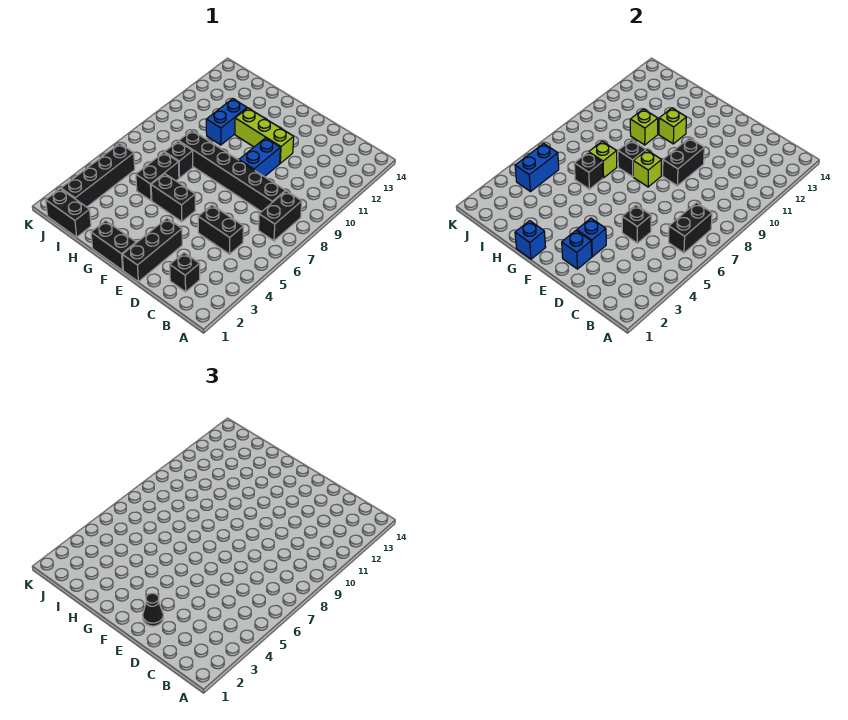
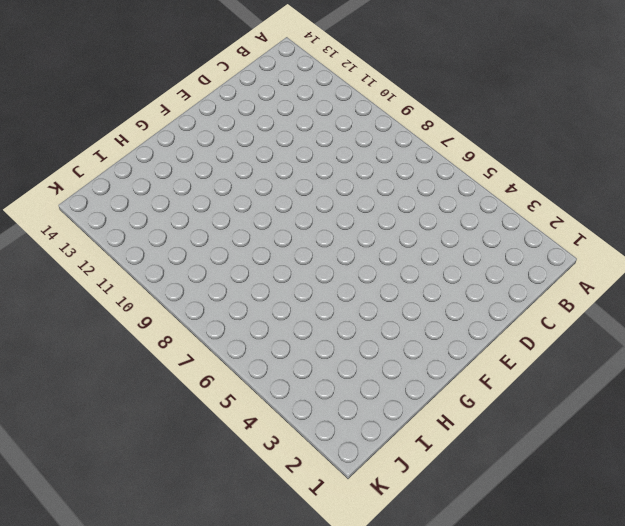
none -> black brick B7:B8 level 1
none -> black brick C2 level 1
none -> black brick C5:D5 level 1

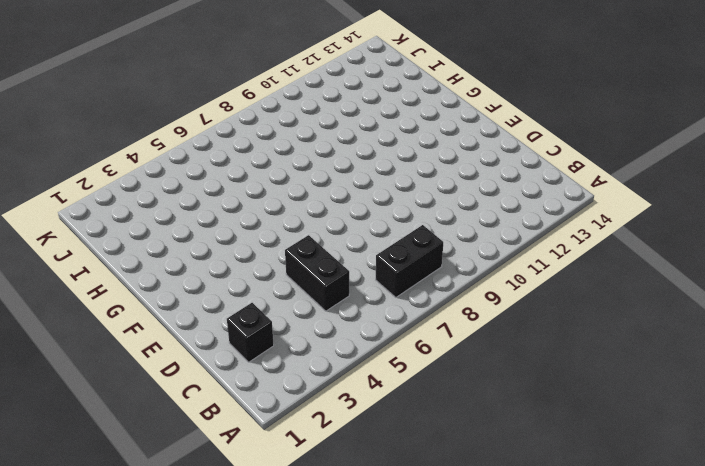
none -> black brick C8:H8 level 1
none -> black brick E1:E3 level 1
none -> blue brick E9:E10 level 1

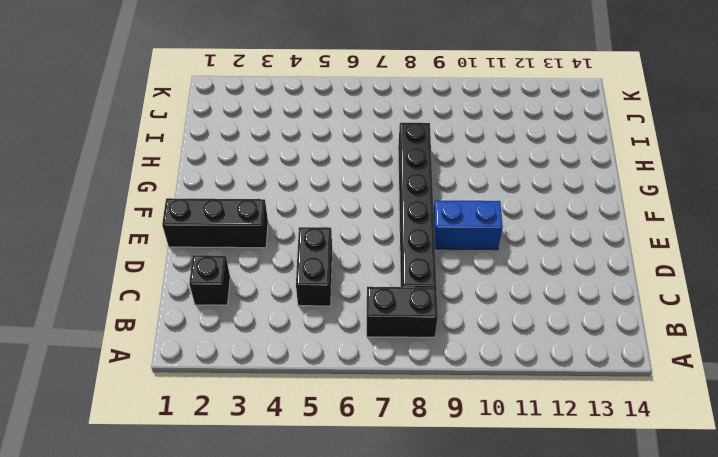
none -> lime brick E11:G11 level 1
none -> black brick F1:G1 level 1
none -> black brick F5:G5 level 1

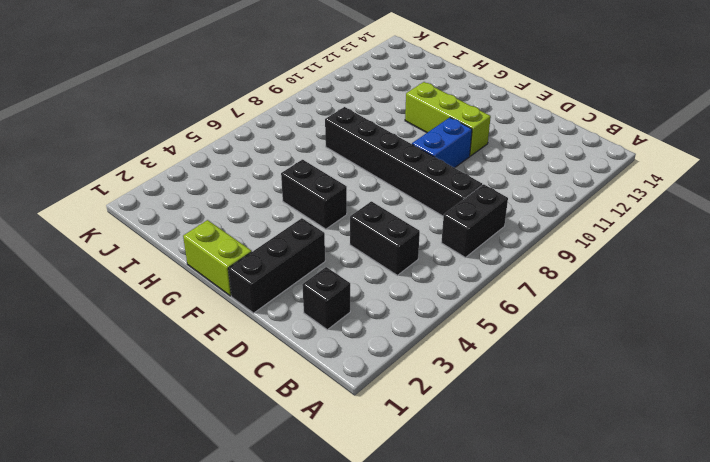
lime brick F1:G1 level 1 -> black brick F1:G1 level 1
none -> black brick H5:H6 level 1
none -> black brick H7 level 1
none -> blue brick H10:H11 level 1

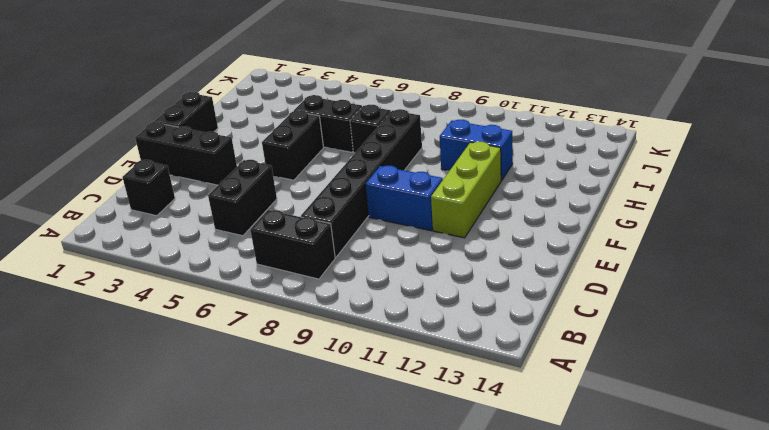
none -> black brick I1:J1 level 1
none -> black brick J2:J5 level 1
none -> black brick B6:B7 level 2

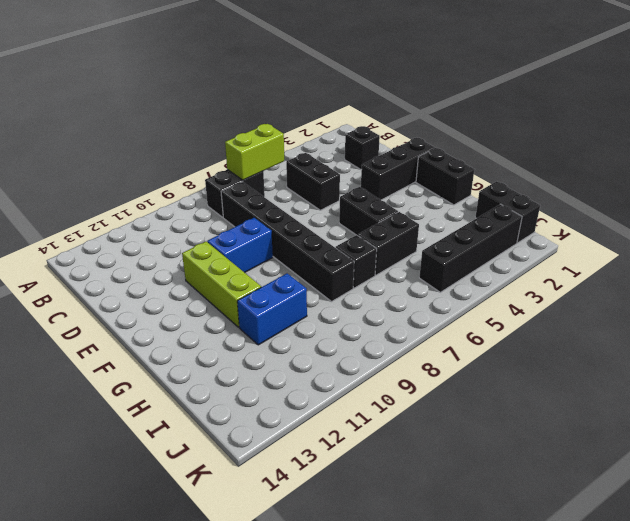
lime brick B6:B7 level 2 -> black brick B6:B7 level 2
none -> black brick D5 level 2
none -> blue brick E2 level 2
none -> blue brick E3 level 2

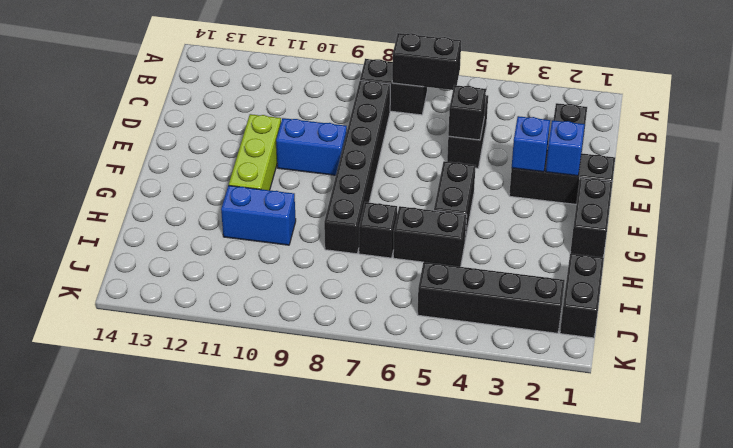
none -> black brick E9:E10 level 2
none -> lime brick F8 level 2
none -> blue brick G1 level 2

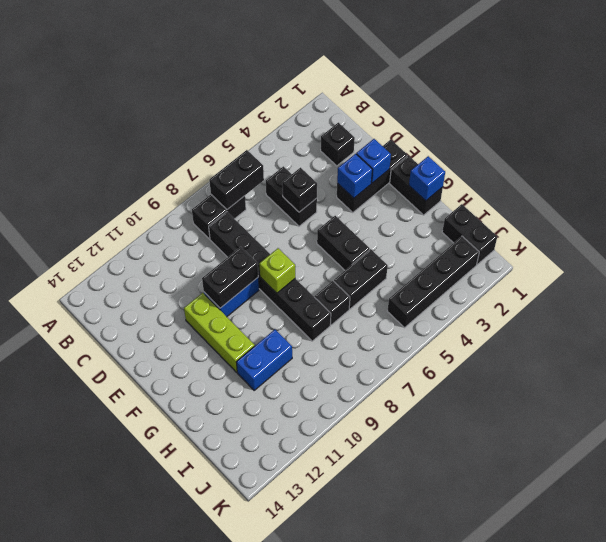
none -> black brick G8 level 2
none -> lime brick G11 level 2
none -> black brick H6 level 2

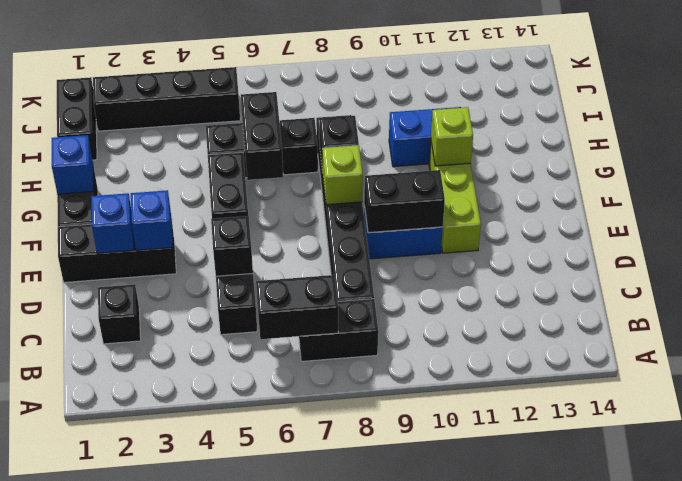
black brick G6:H6 level 2 -> black brick H6 level 2
none -> lime brick H7 level 2
none -> lime brick H10 level 2
none -> blue brick J4:J5 level 2

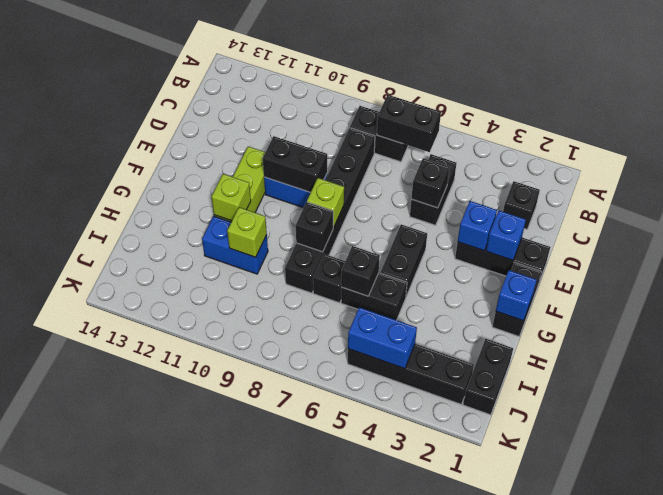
none -> lime brick H7 level 2
none -> black cone E2 level 3

